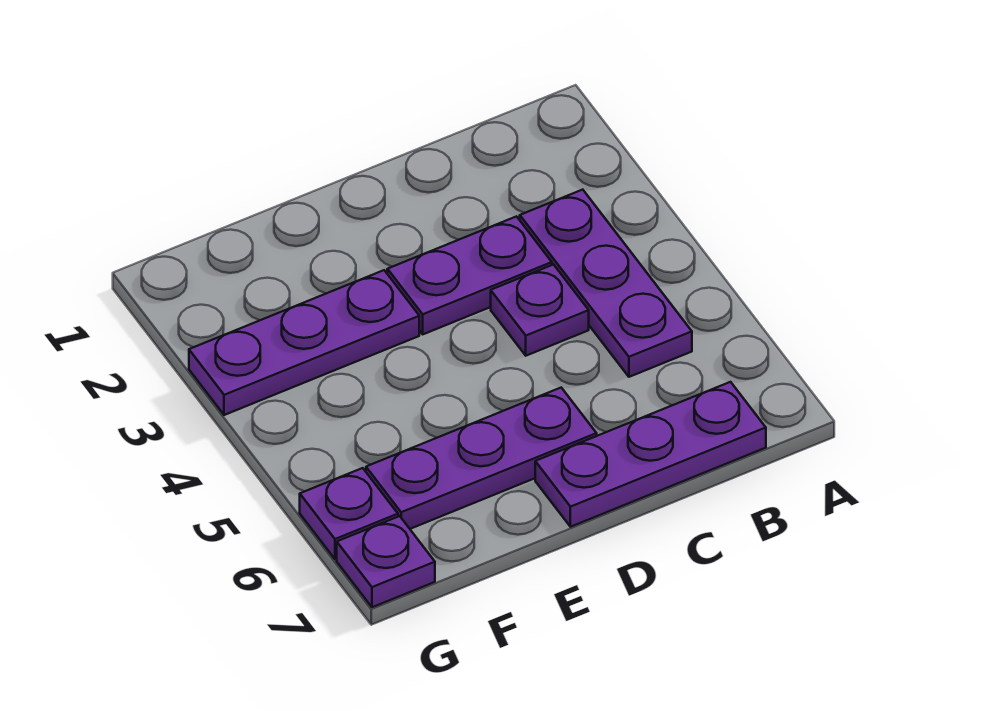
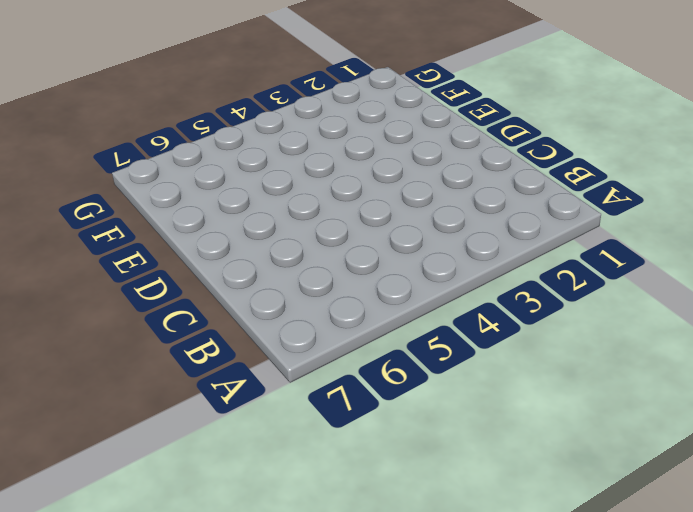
none -> purple plate B3:B5 level 1
none -> purple plate B7:D7 level 1

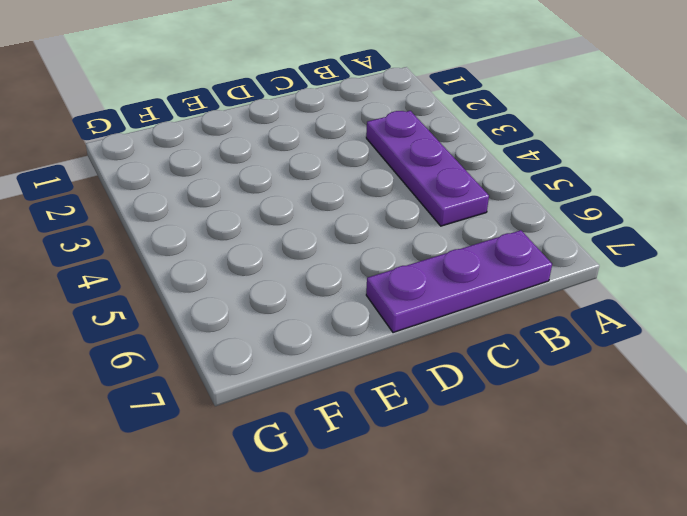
none -> purple plate C3:D3 level 1
none -> purple plate C4 level 1

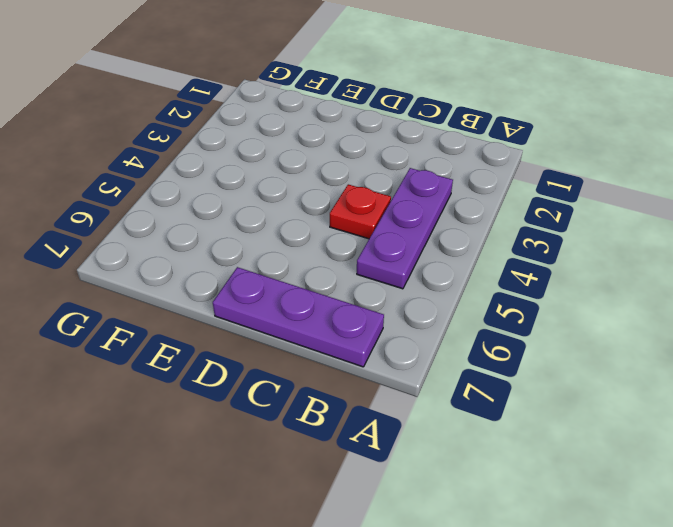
red plate C4 level 1 -> purple plate C4 level 1
none -> purple plate C3:D3 level 1
none -> purple plate D6:F6 level 1

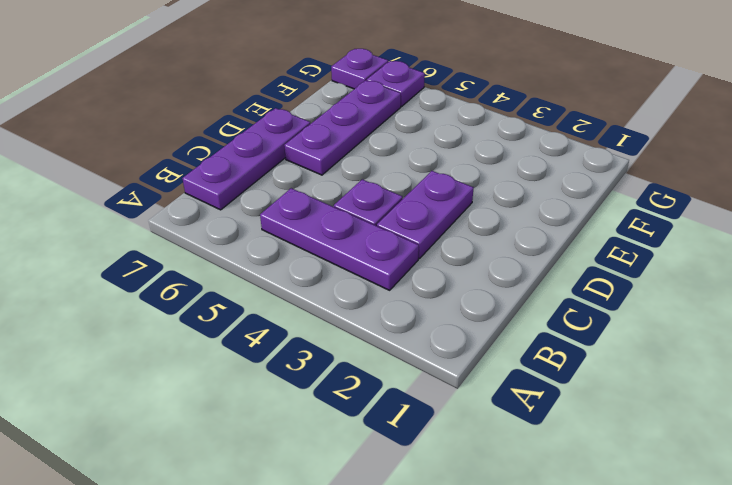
none -> purple plate E3:G3 level 1

